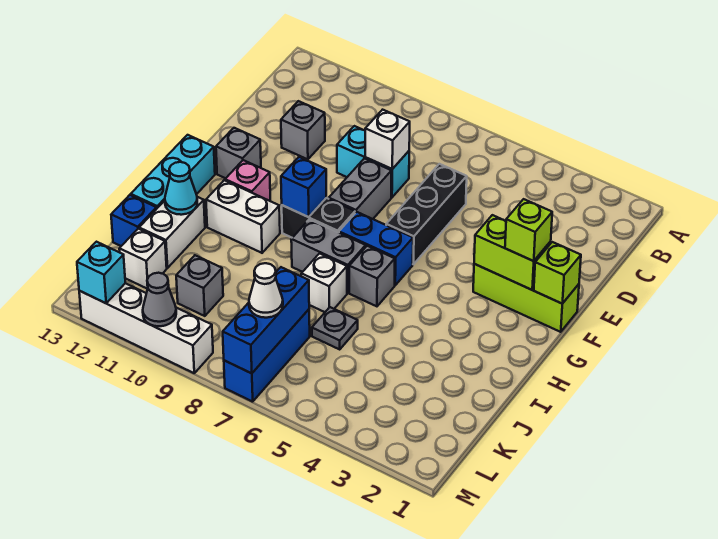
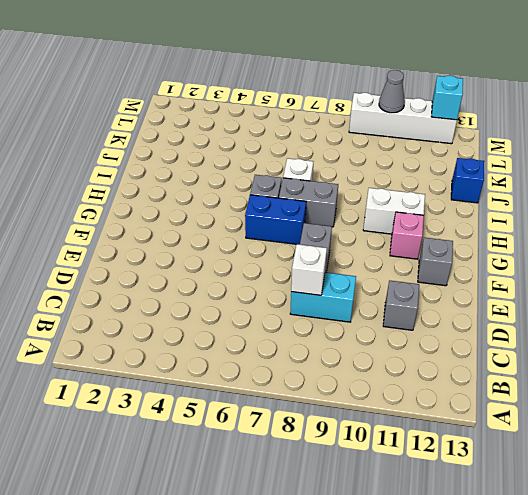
none -> black brick D6:F6 level 1
none -> lime brick F1:F3 level 1
none -> black brick G8:G9 level 1
none -> cyan brick G13:I13 level 1

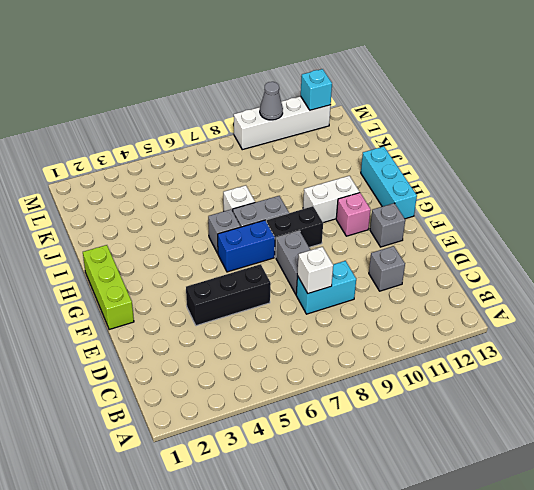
black brick E4:E6 level 1 -> black brick D6:F6 level 1
lime brick F1:H1 level 1 -> lime brick F1:F3 level 1
none -> white brick I12:J12 level 1
none -> grey plate J6 level 1
none -> blue brick J13 level 1
none -> blue brick K7:M7 level 1

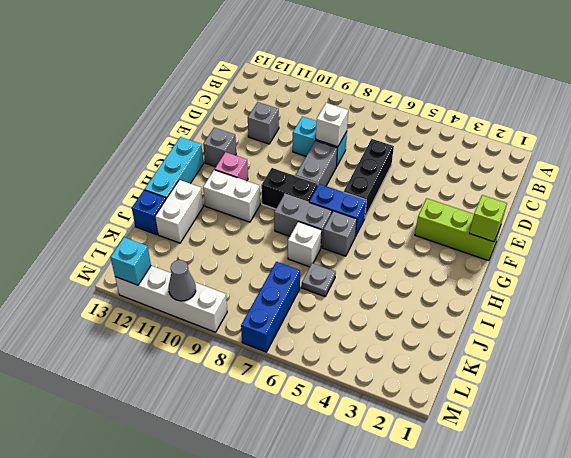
none -> grey brick K10 level 1
none -> white brick K12 level 1
none -> lime brick F2:F3 level 2
none -> blue brick G9 level 2

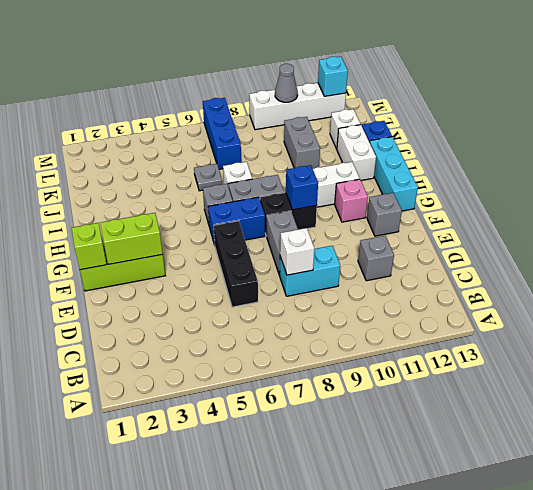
grey brick J10:K10 level 1 -> grey brick K10 level 1
none -> cyan cone I12 level 2
none -> blue brick K7:M7 level 2
none -> lime brick F2 level 3
none -> white cone L7 level 3

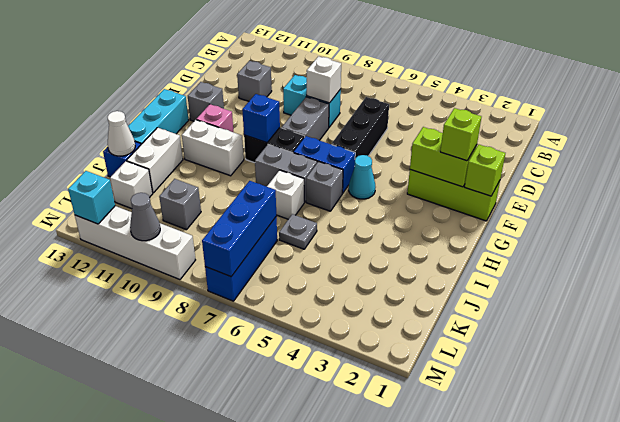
cyan cone G5 level 1 -> cyan cone I12 level 2
white cone J13 level 2 -> white cone L7 level 3

